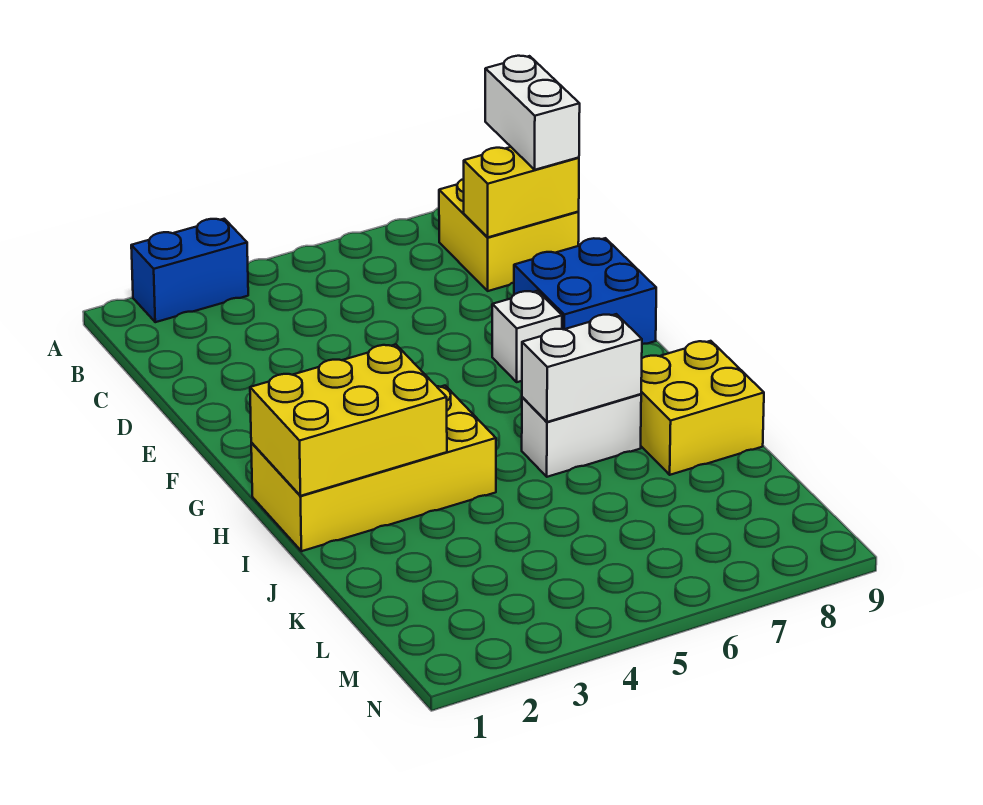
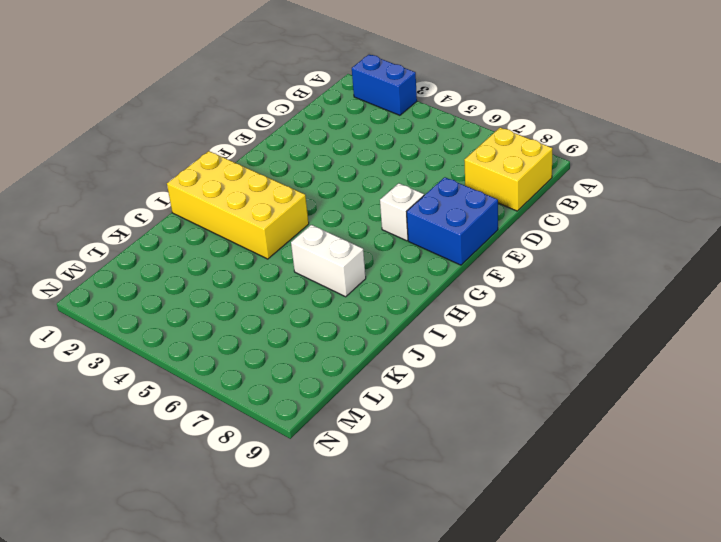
none -> yellow brick I8:J9 level 1
none -> yellow brick C8:C9 level 2

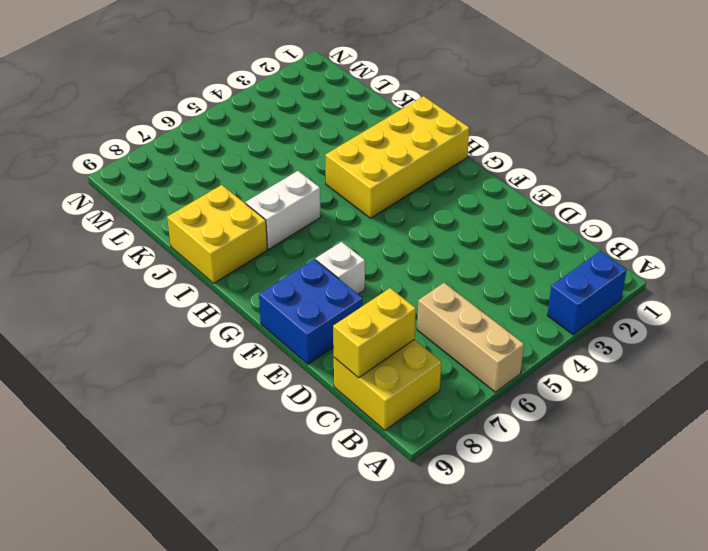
tan brick A6:C6 level 1 -> none
none -> yellow brick H1:I3 level 2
none -> white brick I6:I7 level 2

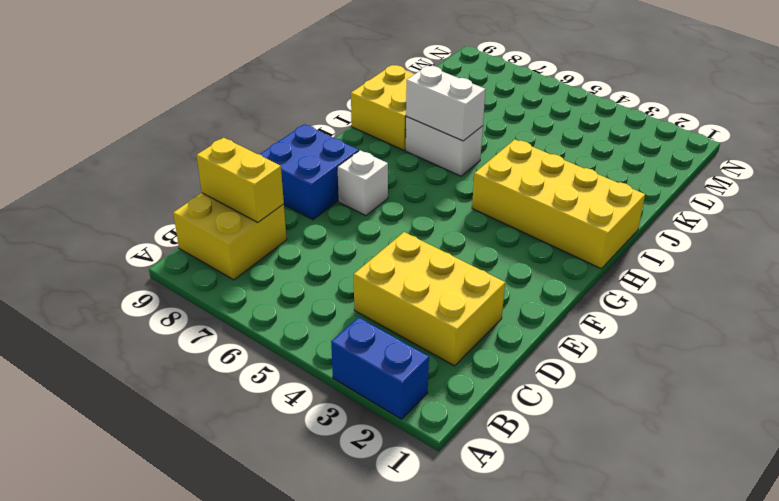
yellow brick C2:D4 level 1 -> yellow brick H1:I3 level 2
none -> white brick B9:C9 level 3

